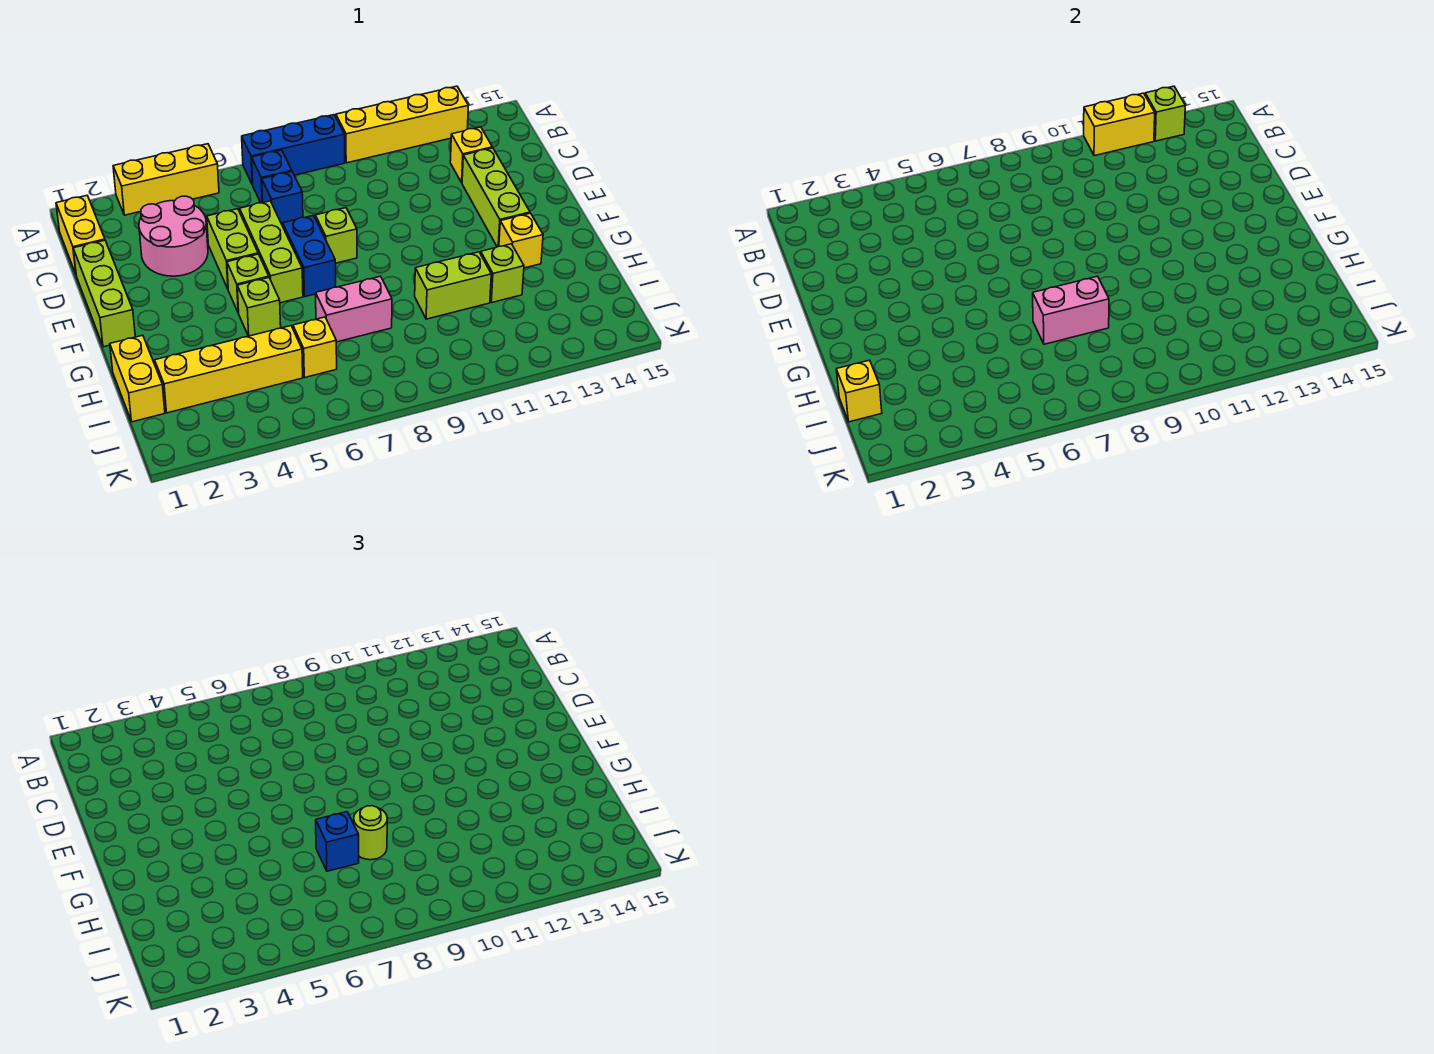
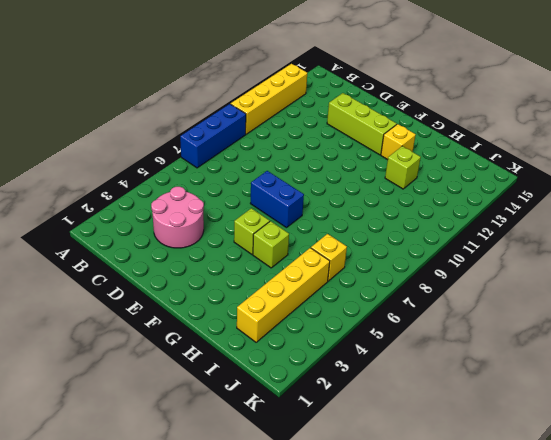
none -> yellow brick A3:A5 level 1
none -> yellow brick B1:C1 level 1
none -> blue brick B7 level 1

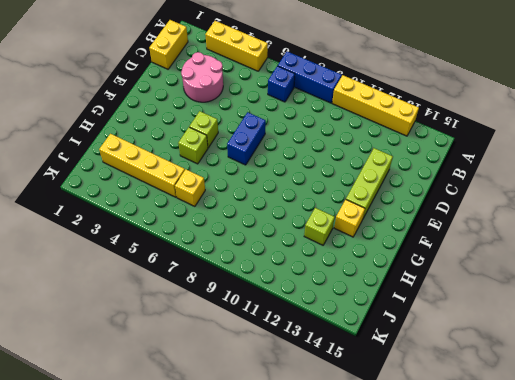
none -> blue brick C7 level 1
none -> yellow brick C13 level 1
none -> lime brick D1:F1 level 1

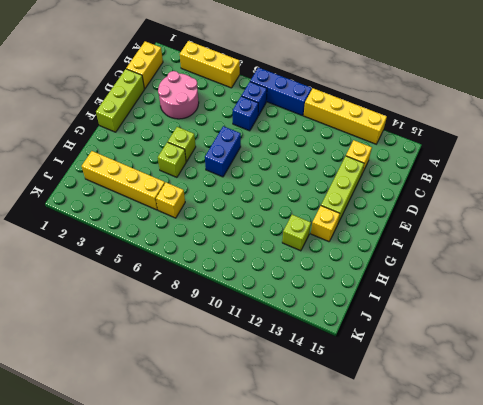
none -> lime brick D5:E5 level 1
none -> lime brick D6:F6 level 1
none -> lime brick E8 level 1

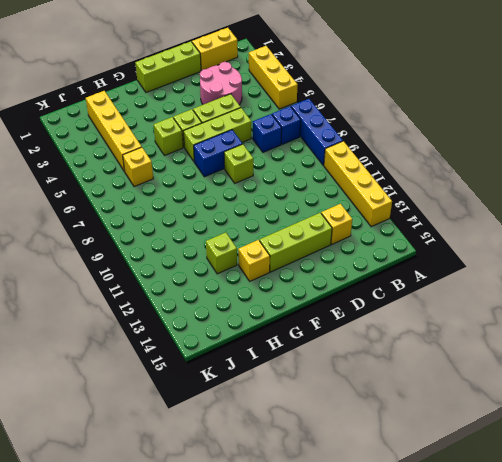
none -> yellow brick H1:I1 level 1
none -> pink brick H7:H8 level 1
none -> lime brick H10:H11 level 1

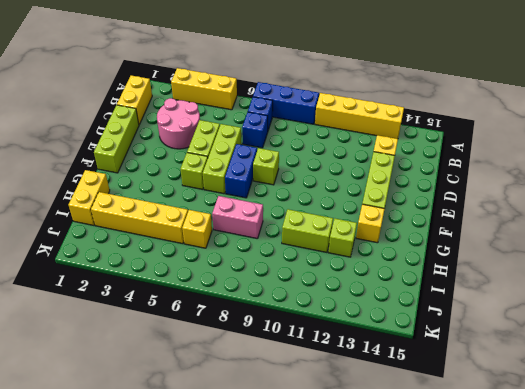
none -> lime brick G5 level 1
none -> yellow brick A11:A12 level 2
none -> lime brick A13 level 2

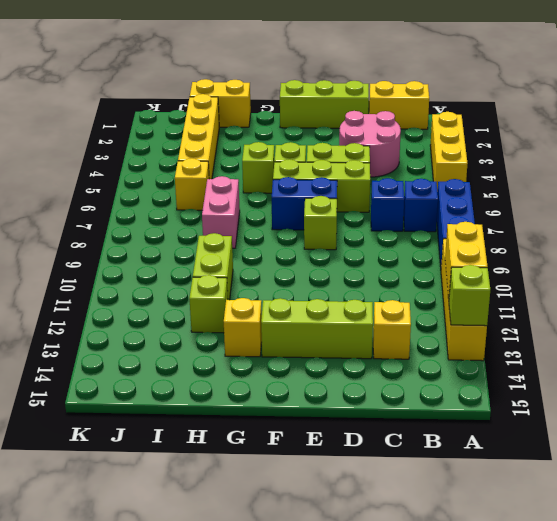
none -> pink brick H7:H8 level 2
none -> yellow brick I1 level 2
none -> blue brick H7 level 3

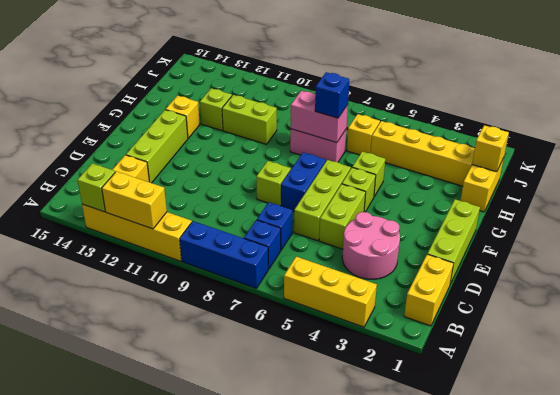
none -> lime round brick H8 level 3

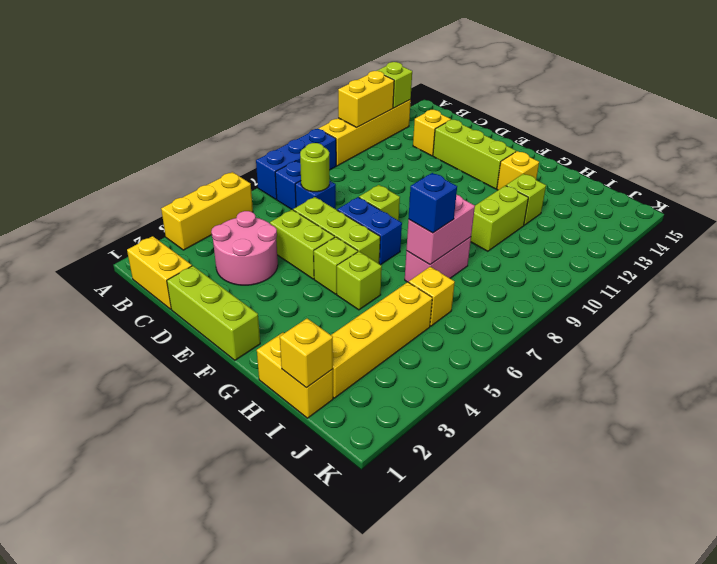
lime round brick C7 level 2 -> lime round brick H8 level 3

